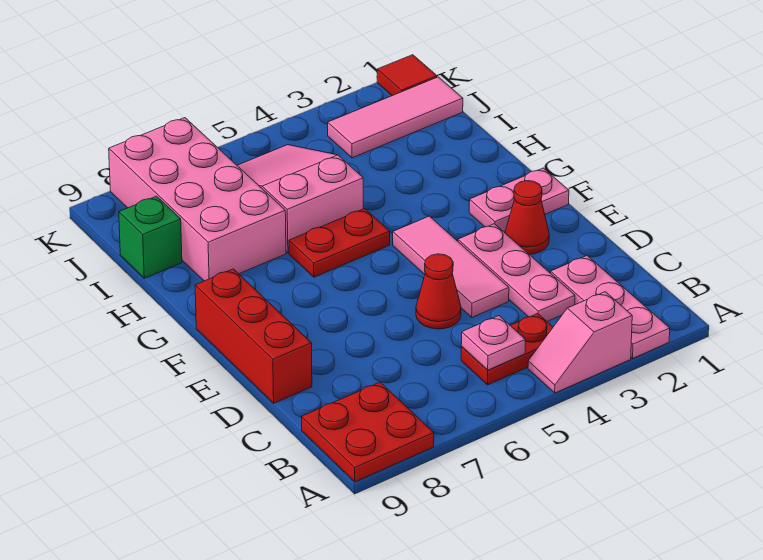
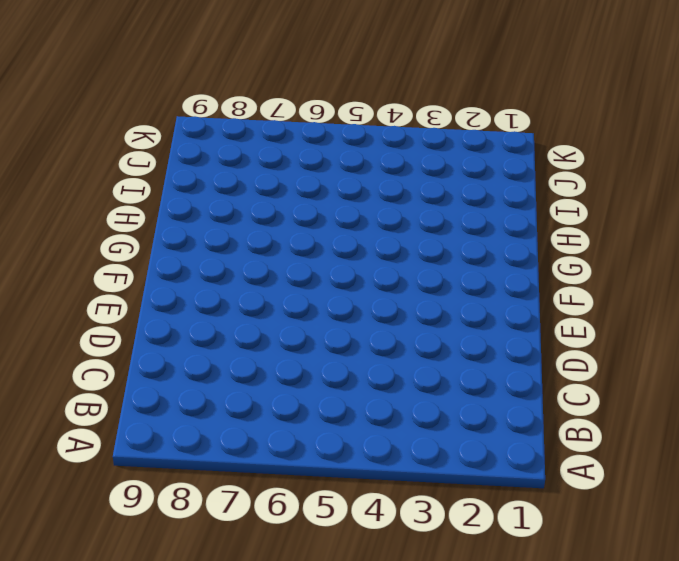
none -> pink plate A2:C2 level 1
none -> pink slope A3:A4 level 1 top 3
none -> red plate A8:B9 level 1

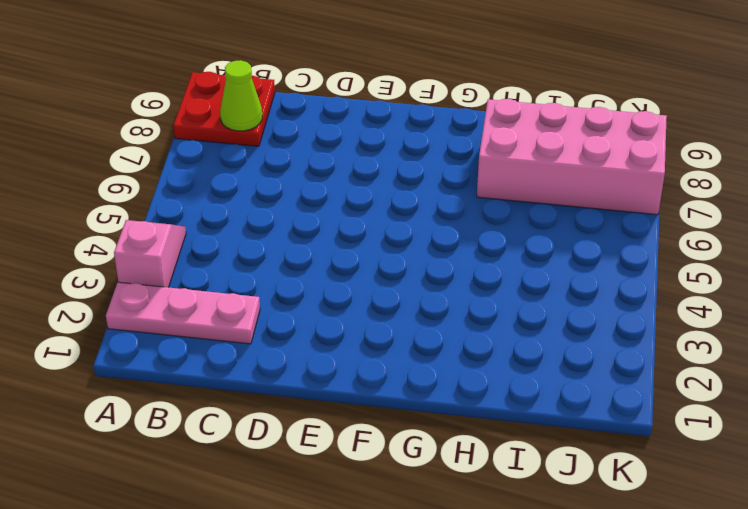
lime cone B8 level 2 -> none
none -> red plate B4:B5 level 1
none -> pink plate C3:E3 level 1
none -> pink tile D4:F4 level 1

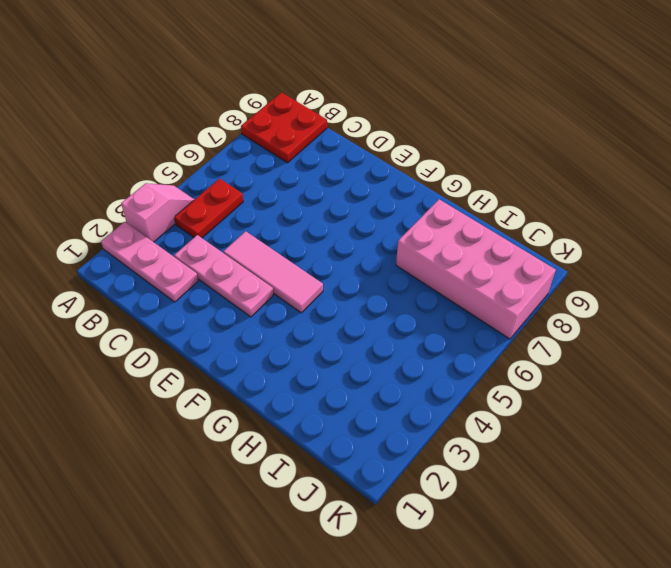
none -> red cone D5 level 1
none -> red brick D9:F9 level 1
none -> red cone E2 level 1

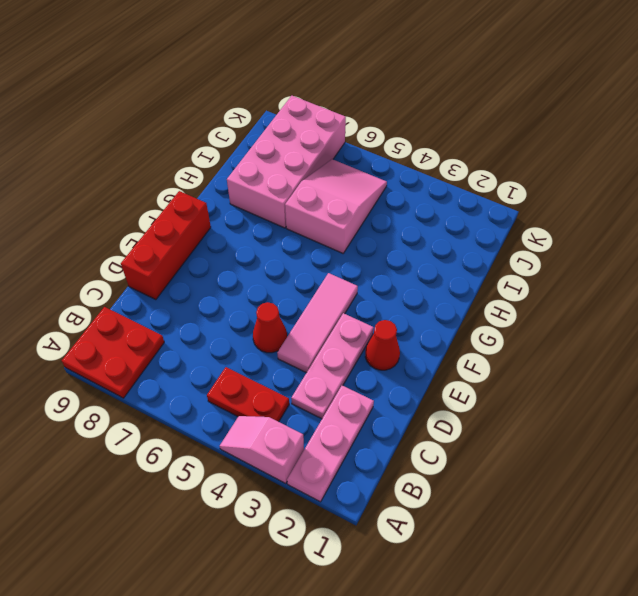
none -> pink plate F1:F2 level 1
none -> red plate G5:G6 level 1
none -> green brick I9 level 1

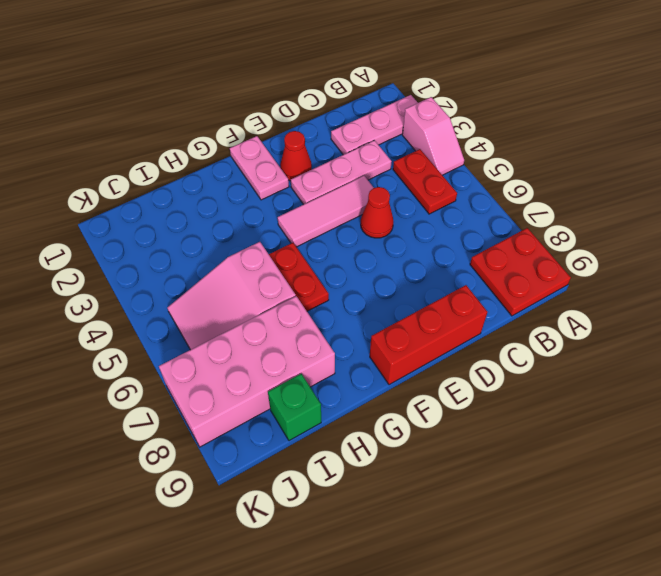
none -> pink tile J1:J3 level 1
none -> red tile K1 level 1
none -> pink plate B5 level 2

